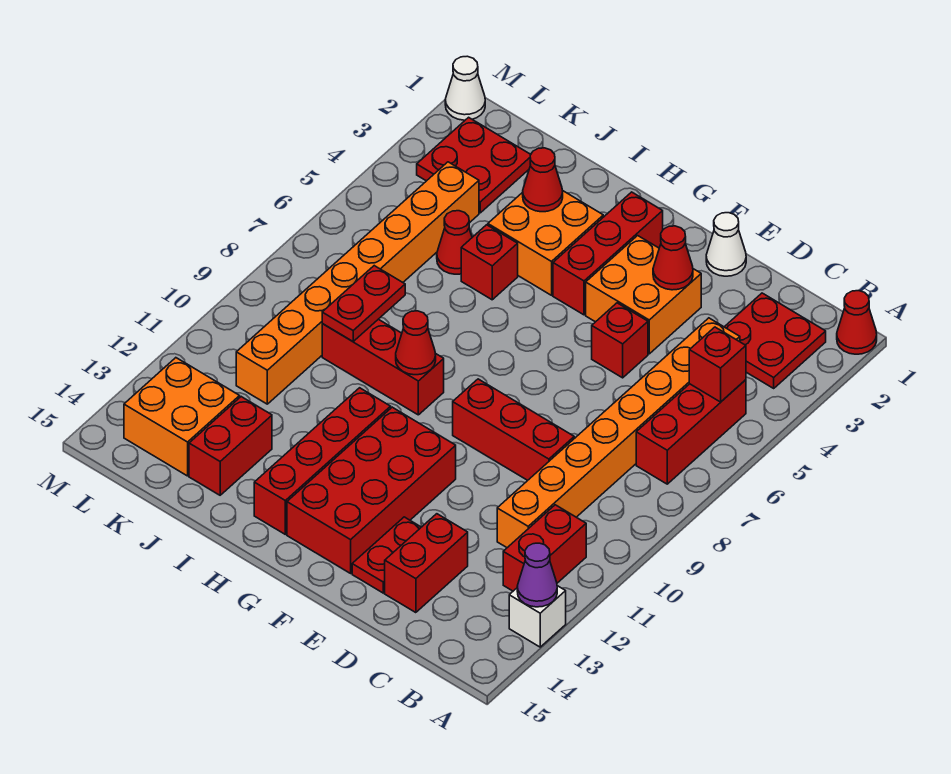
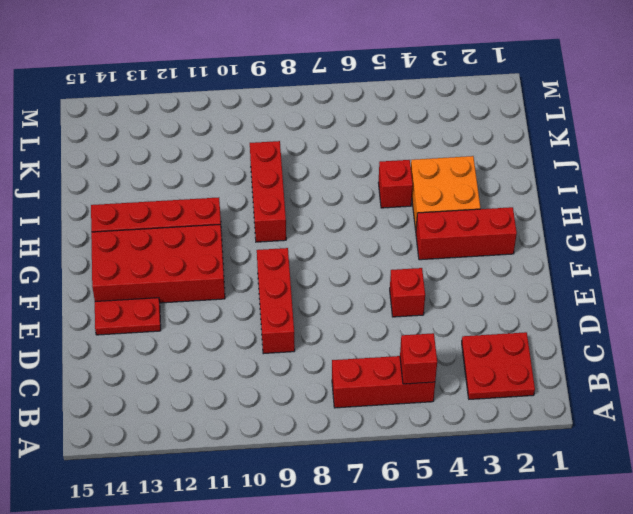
none -> red cone A1 level 1
none -> white brick A13 level 1
none -> red brick B11:B12 level 1
none -> orange brick C4:C11 level 1

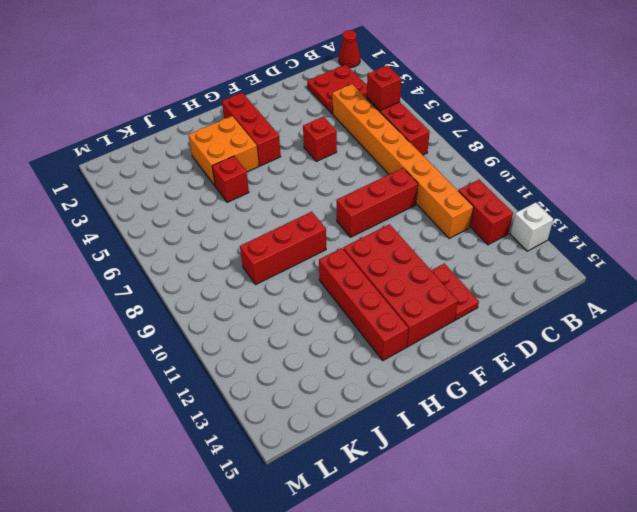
none -> red brick D13:D14 level 1
none -> white cone E1 level 1
none -> orange brick E3:F4 level 1
none -> red cone J5 level 1

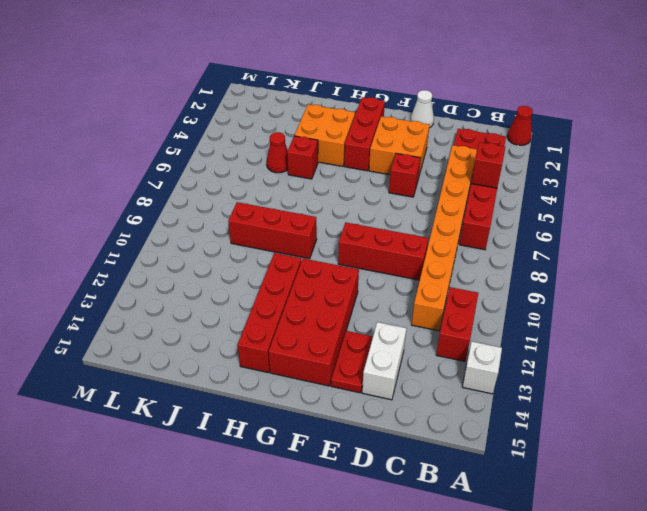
white brick D13:D14 level 1 -> red brick D13:D14 level 1
none -> red brick J13:J14 level 1
none -> red plate K2:L3 level 1
none -> orange brick K4:K11 level 1
none -> orange brick K13:L14 level 1

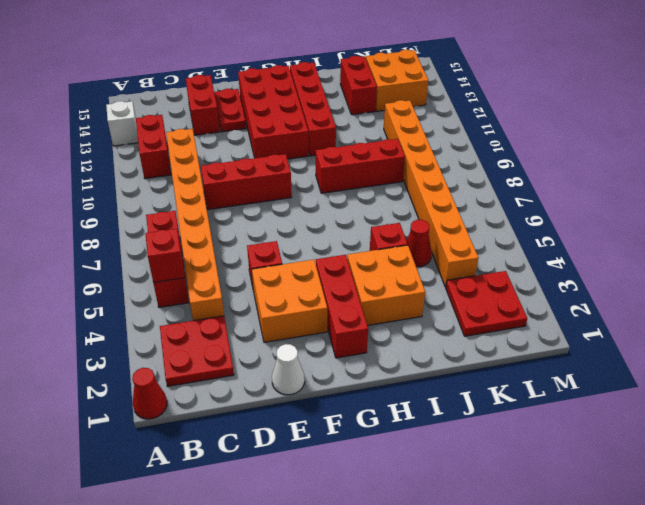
none -> white cone M1 level 1
none -> purple cone A13 level 2
none -> red cone E3 level 2
none -> red cone H9 level 2

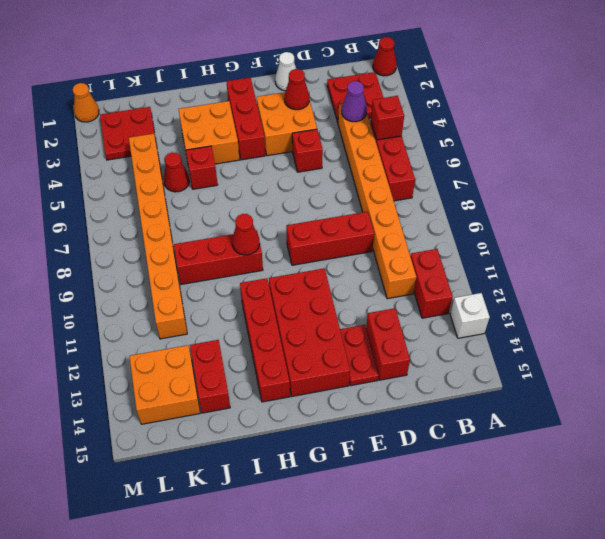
purple cone C4 level 2 -> purple cone A13 level 2
orange cone M1 level 1 -> white cone M1 level 1
none -> red cone I3 level 2
none -> red plate J8:J9 level 2

